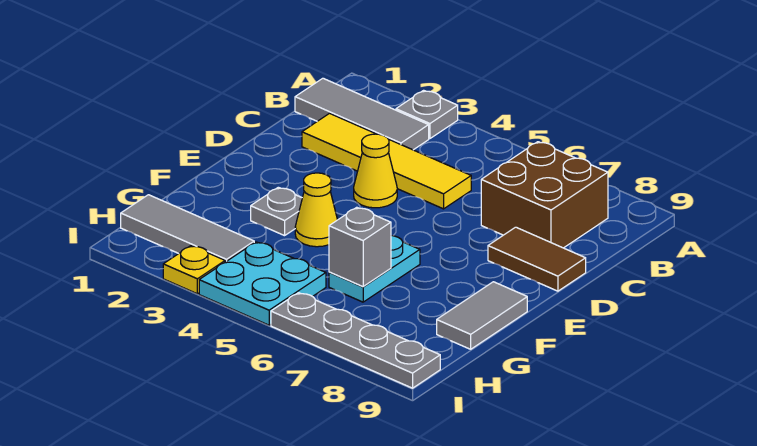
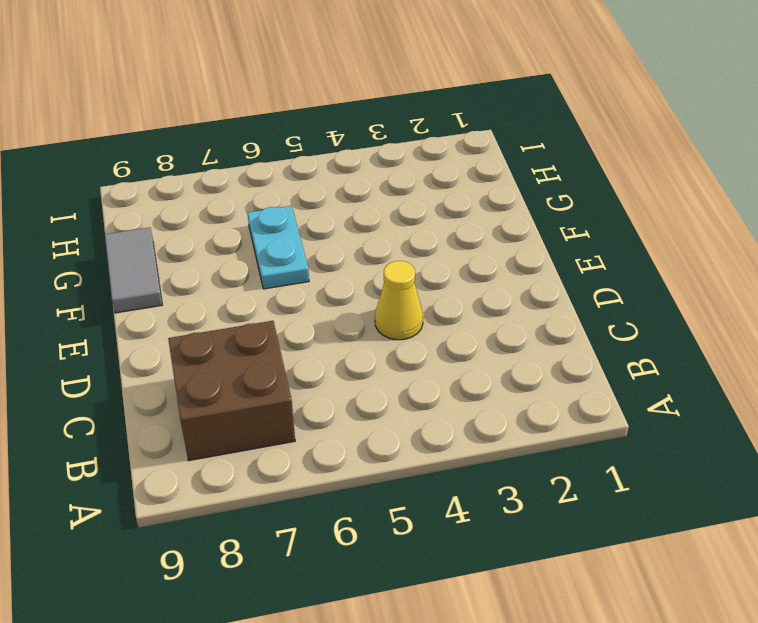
none -> grey plate A3 level 1
none -> grey tile B1:B3 level 1
none -> yellow tile C2:C5 level 1

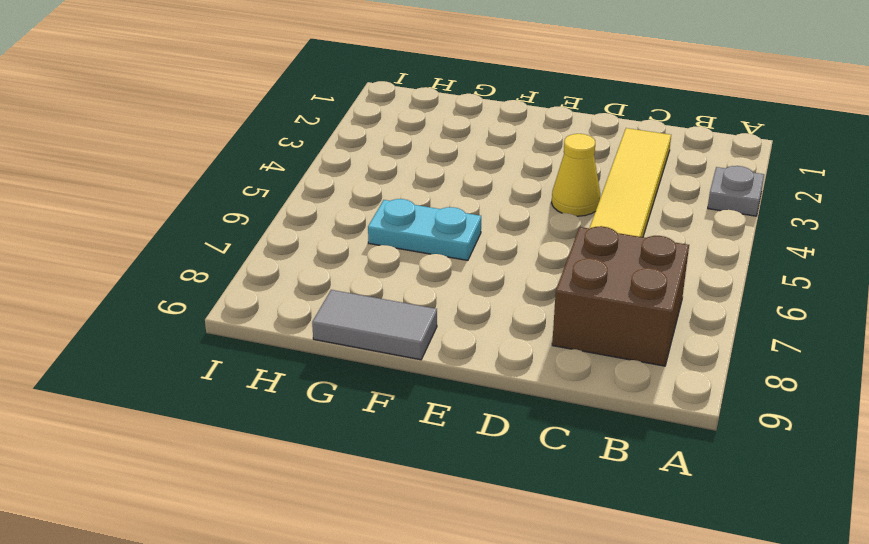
none -> grey tile B1:B3 level 1
none -> brown tile D8:D9 level 1
none -> grey plate F3 level 1

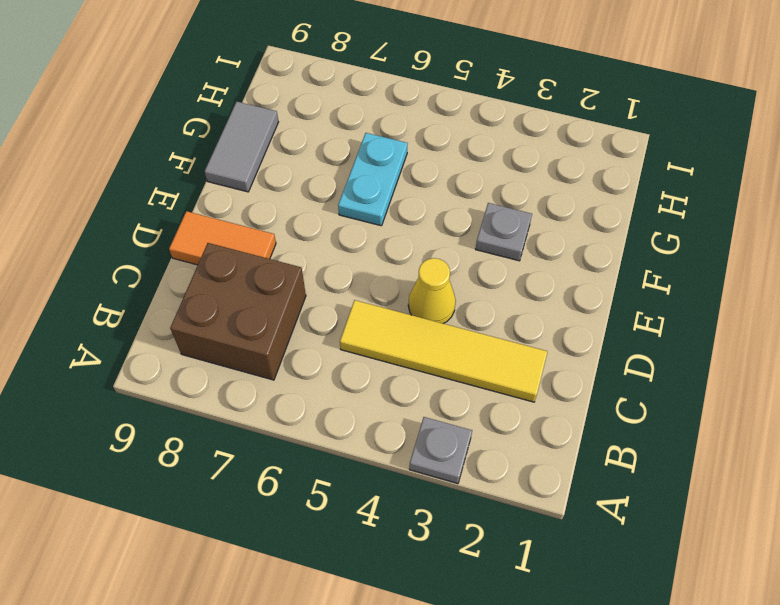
orange tile D8:D9 level 1 -> brown tile D8:D9 level 1
none -> grey tile B1:B3 level 1
none -> yellow cone F4 level 1
none -> grey tile H1:H3 level 1

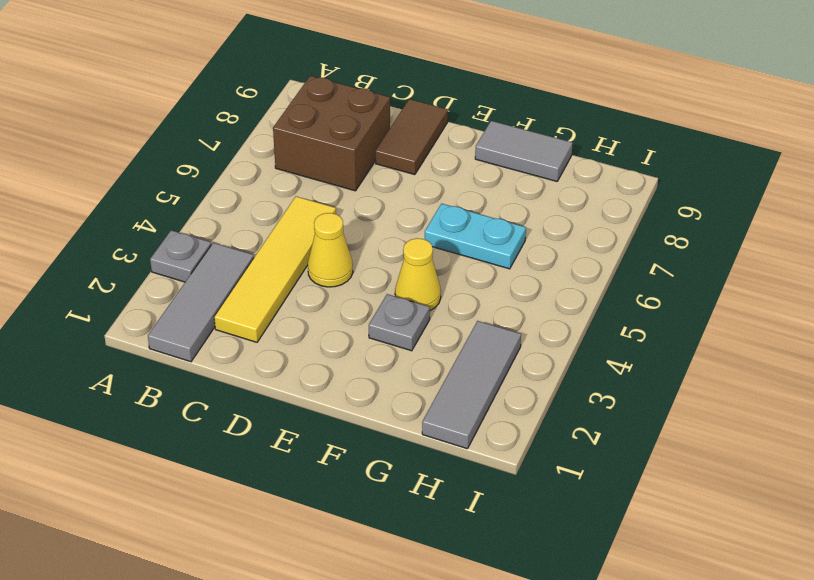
none -> cyan plate H4:I5 level 1
none -> yellow plate I3 level 1
none -> grey plate I6:I9 level 1

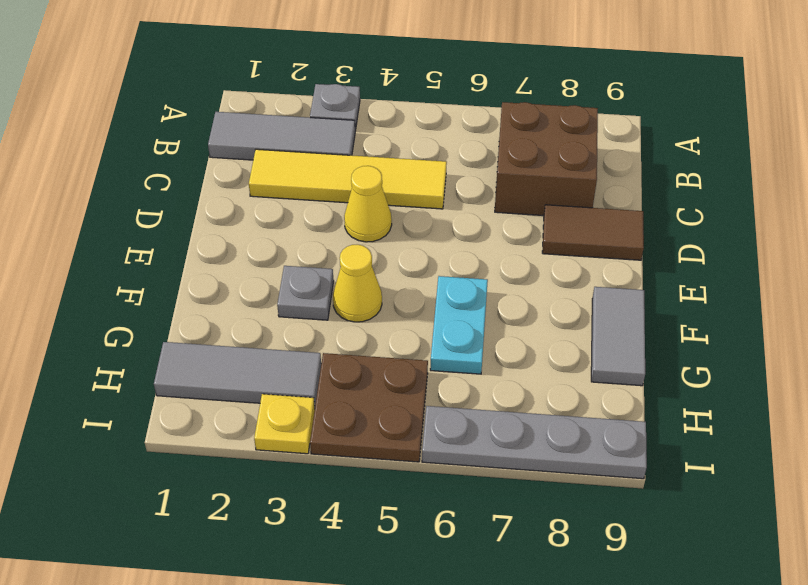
brown plate H4:I5 level 1 -> cyan plate H4:I5 level 1
none -> grey brick G6 level 2

